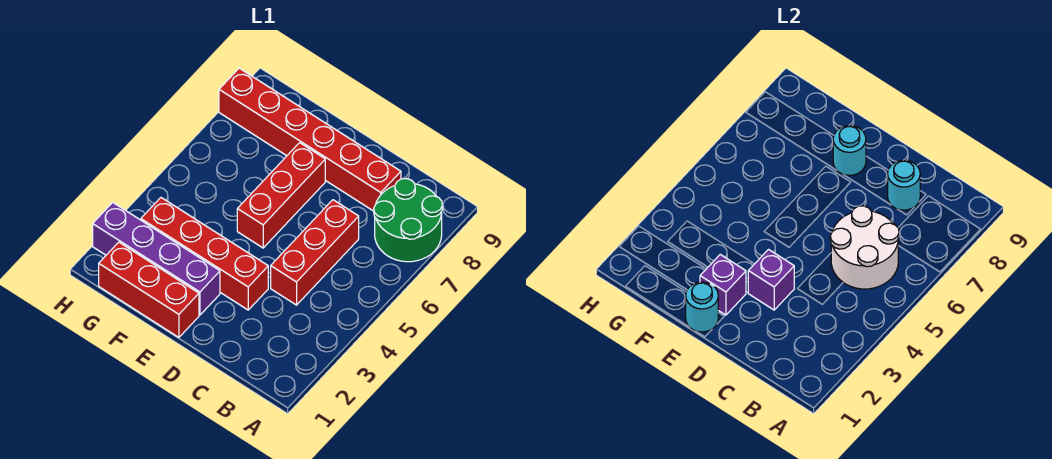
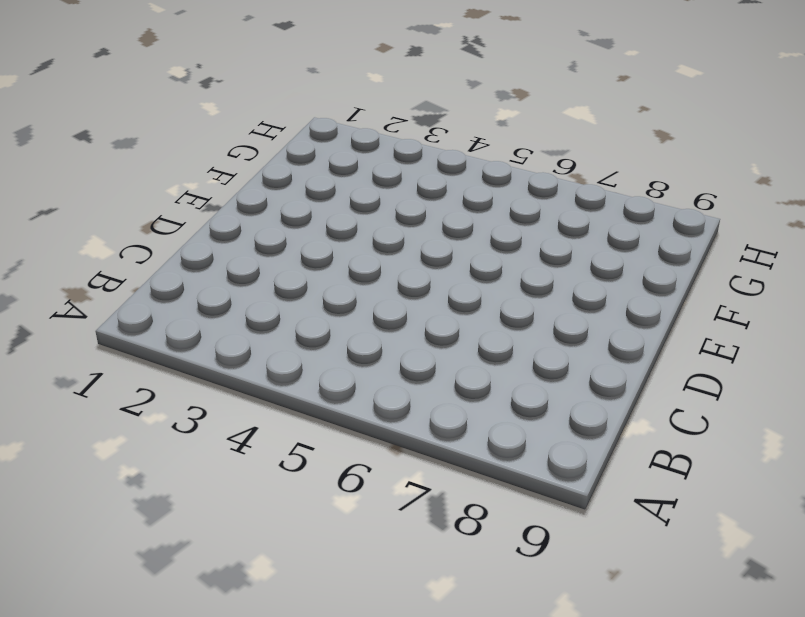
none -> green round brick A7:B8 level 1
none -> red brick C4:C6 level 1
none -> red brick C8:H8 level 1

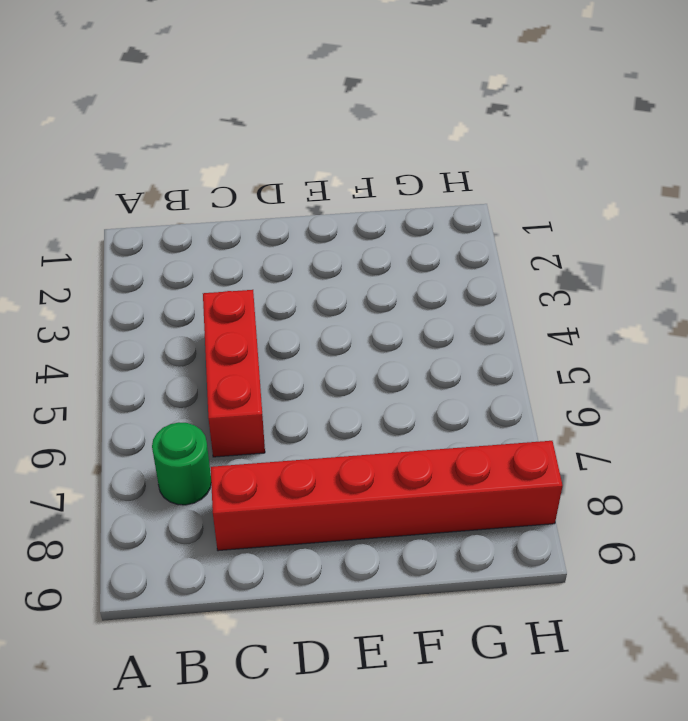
green round brick B7 level 1 -> green round brick A7:B8 level 1
none -> red brick D3:G3 level 1
none -> red brick E1:G1 level 1
none -> purple brick E2:H2 level 1

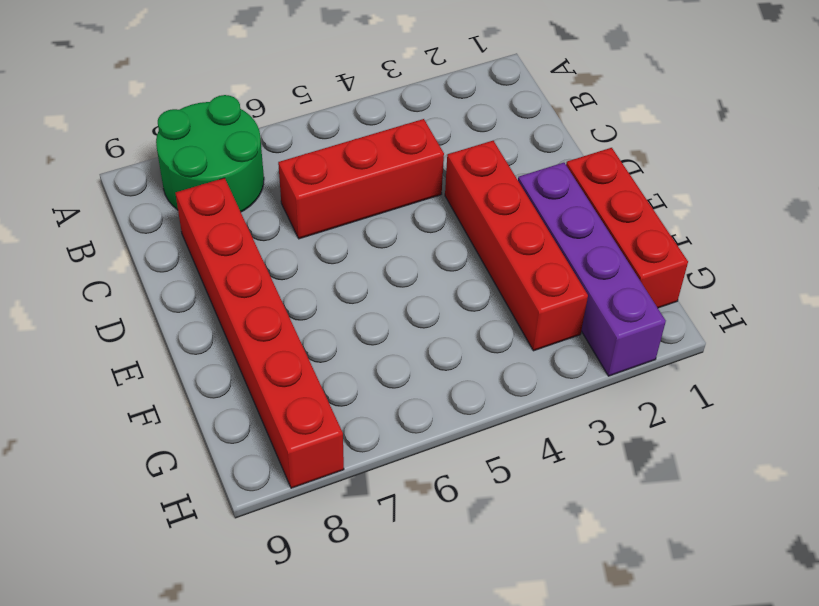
none -> red brick E5:E7 level 1
none -> white round brick B5:C6 level 2
none -> cyan round brick C8 level 2

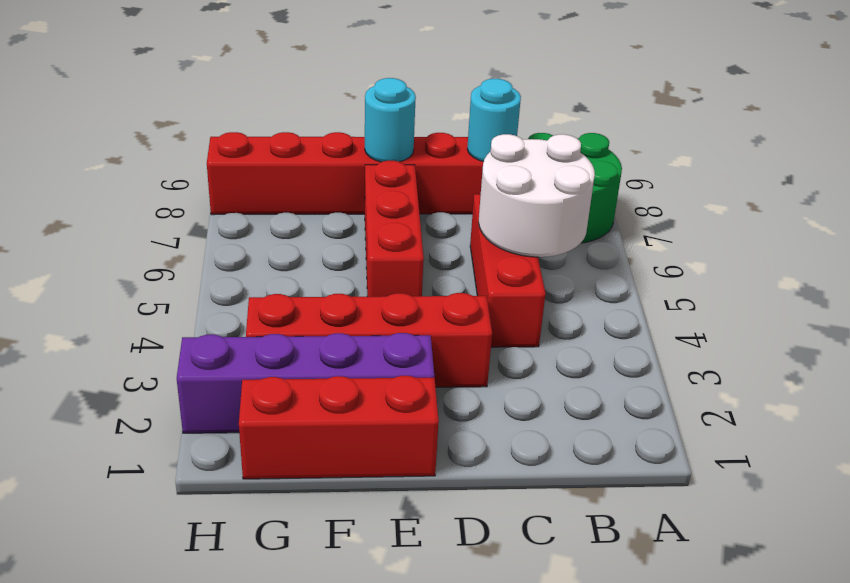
none -> purple brick D3 level 2
none -> cyan round brick E1 level 2
none -> purple brick E2 level 2

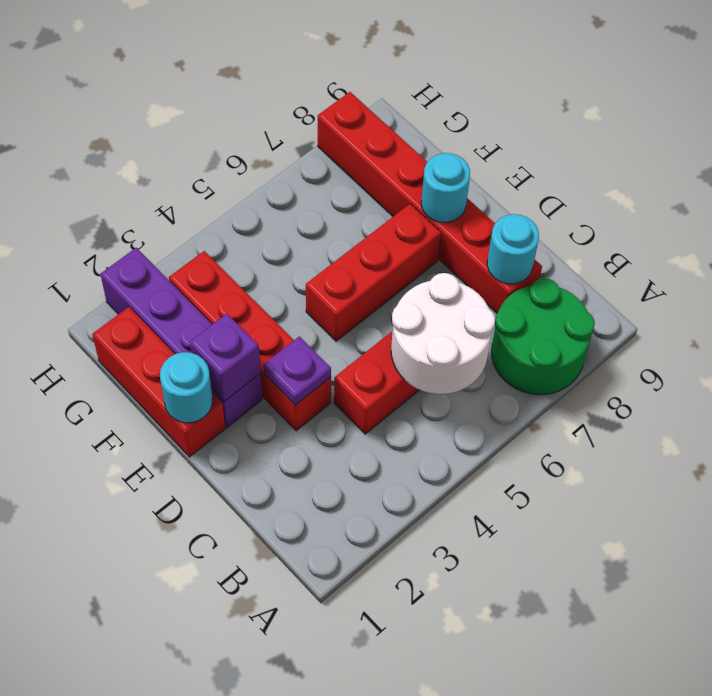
purple plate D3 level 2 -> purple brick D3 level 2

